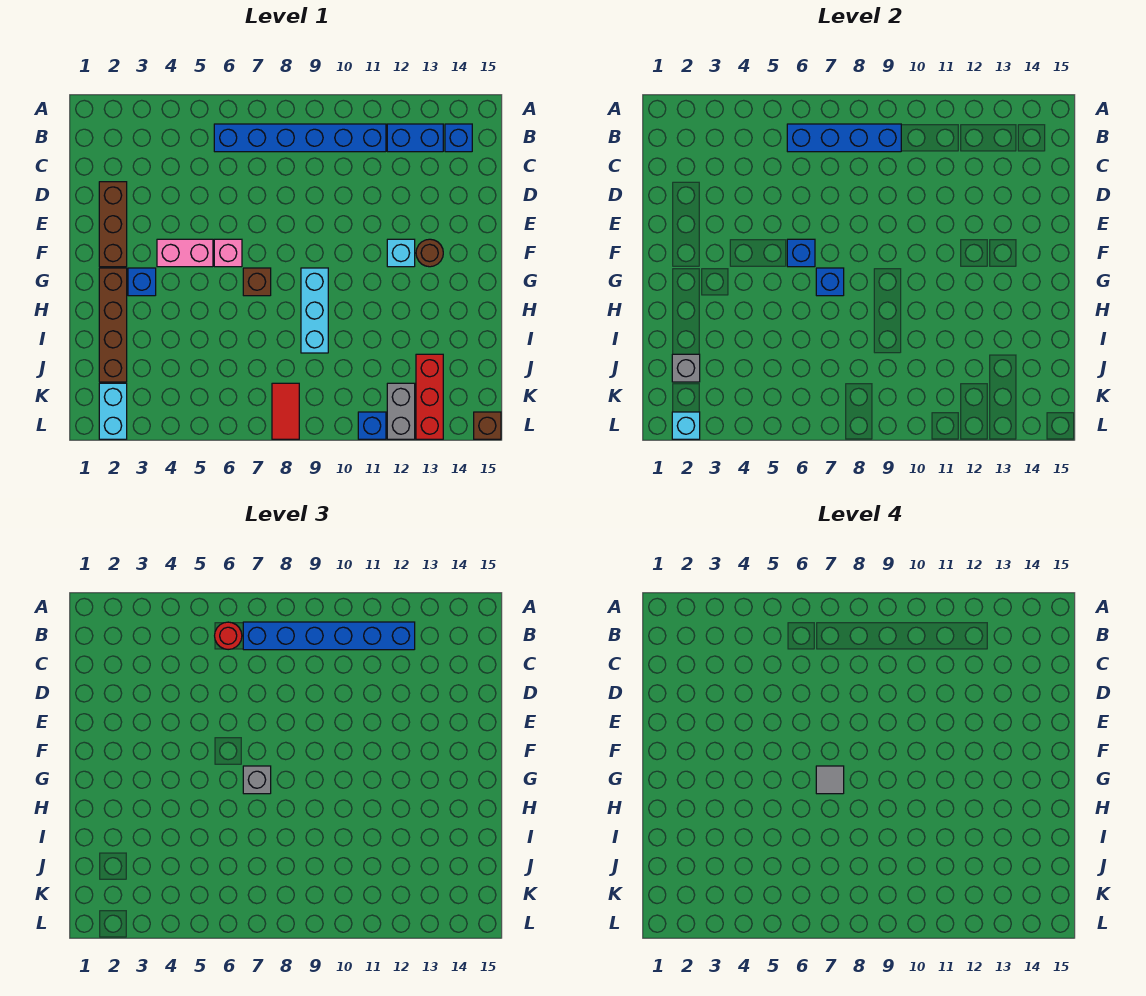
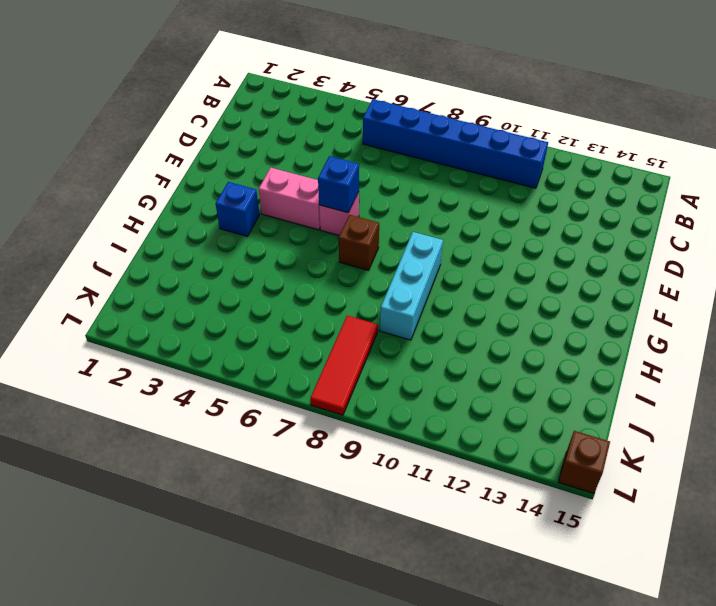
red tile J8:L8 level 1 -> red tile K8:L8 level 1
none -> blue brick B12:B13 level 1
none -> blue brick B14 level 1
none -> brown brick D2:F2 level 1

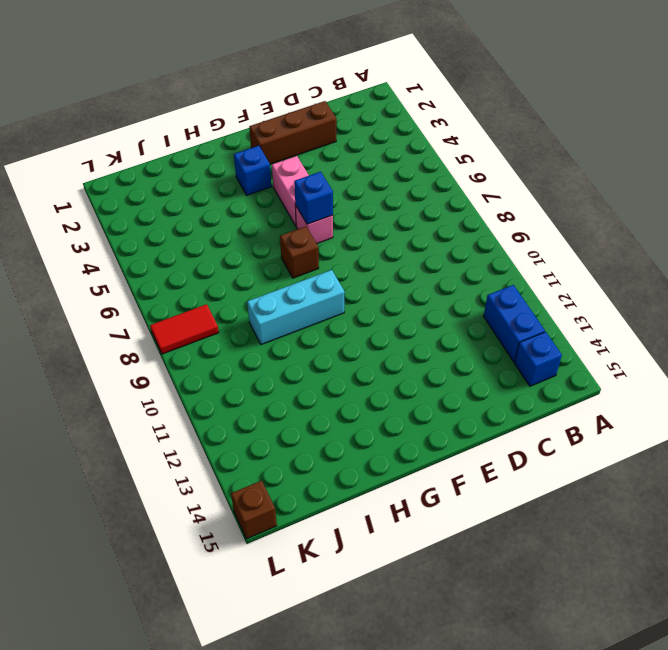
none -> blue brick B6:B11 level 1
none -> cyan brick F12 level 1
none -> brown round brick F13 level 1

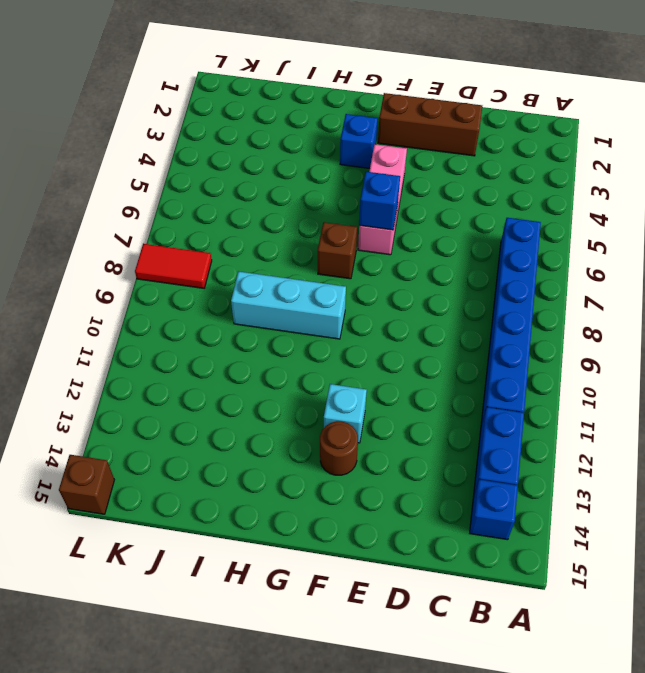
none -> brown brick G2:J2 level 1
none -> red brick J13:L13 level 1
none -> cyan brick K2:L2 level 1

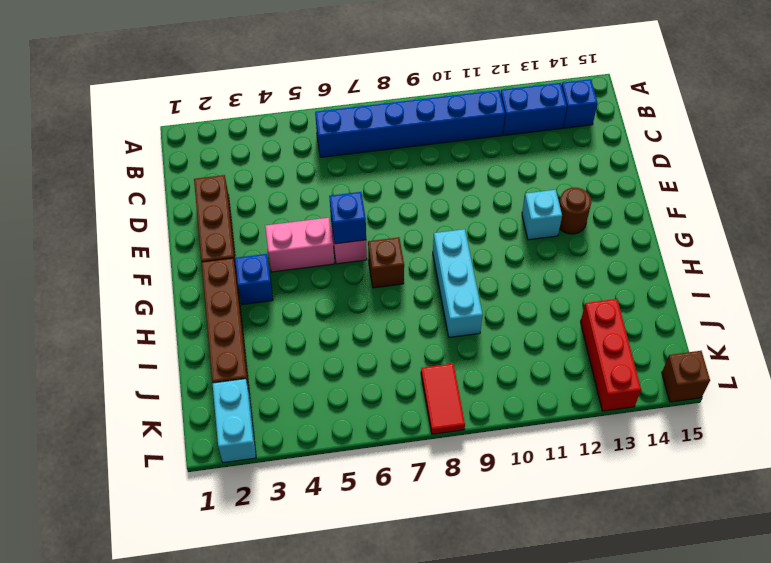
none -> grey brick K12:L12 level 1
none -> blue brick L11 level 1
none -> blue brick B6:B9 level 2

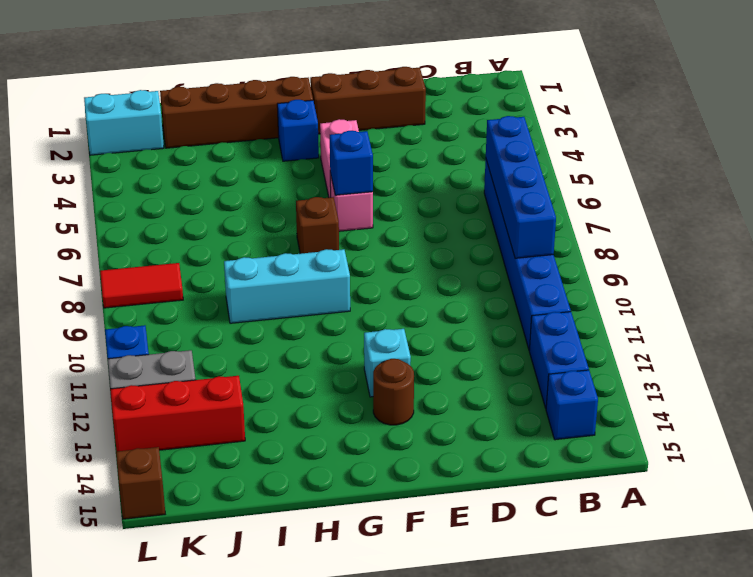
none -> blue brick G7 level 2
none -> grey brick J2 level 2
none -> cyan brick L2 level 2

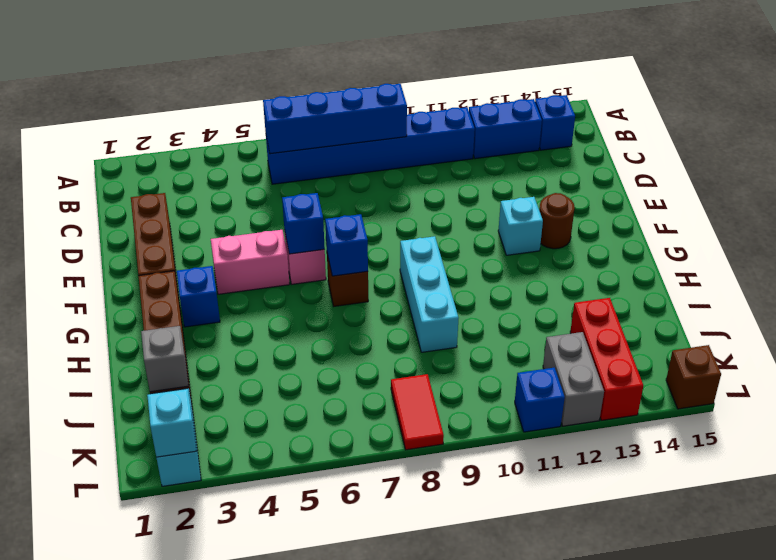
none -> red round brick B6 level 3
none -> blue brick B7:B12 level 3
none -> grey brick G7 level 3

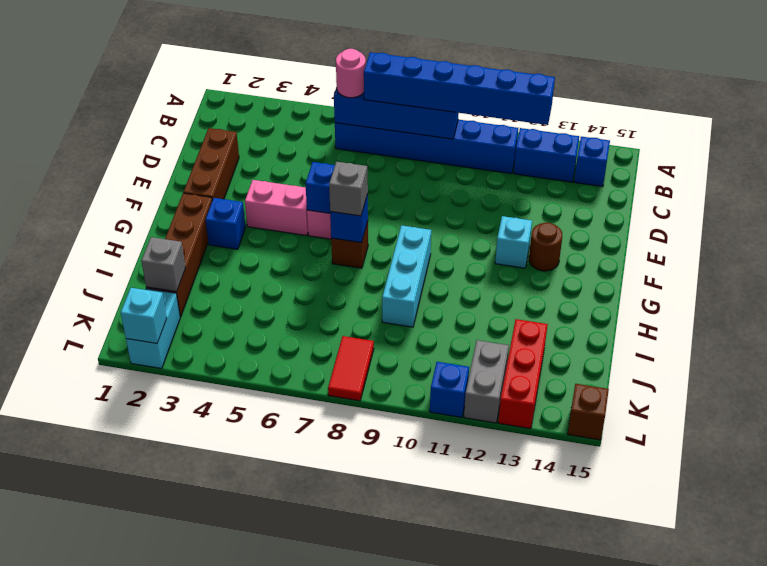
pink round brick B6 level 3 -> red round brick B6 level 3
none -> grey tile G7 level 4

